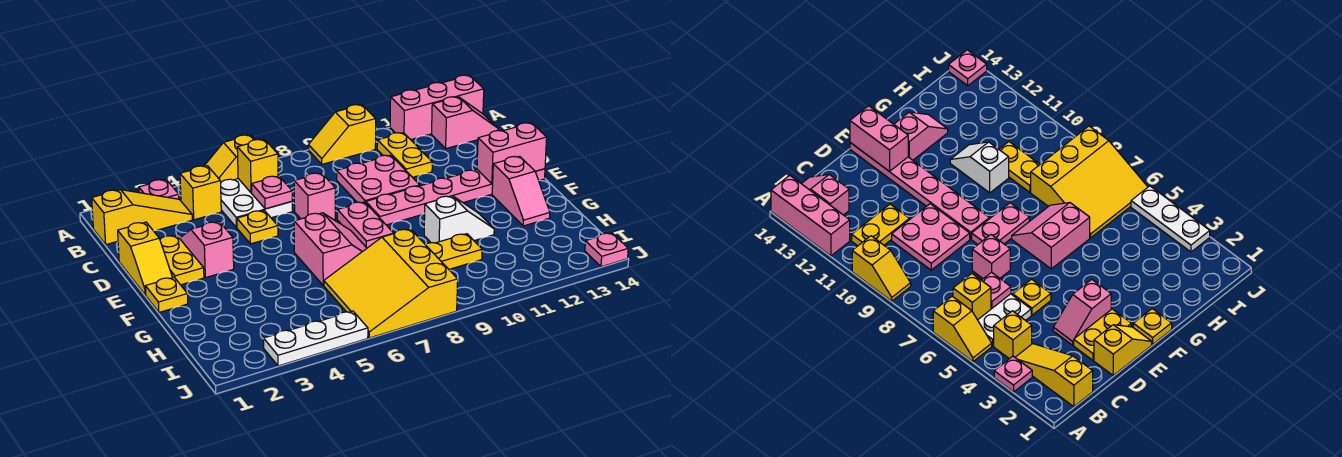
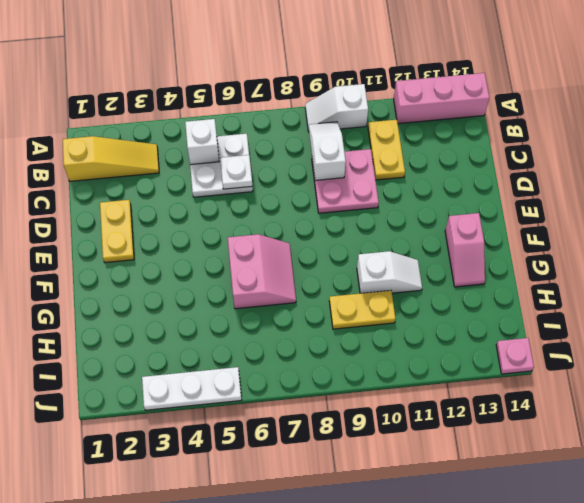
white slope A9:A10 level 1 top 10 -> yellow slope A9:A10 level 1 top 10
white brick B5 level 2 -> none
white slope B9:C9 level 2 top C -> none
white plate C6 level 2 -> pink plate C6 level 2
none -> pink plate A3 level 1
none -> yellow slope A5:A6 level 1 top 6
none -> yellow brick B4 level 1

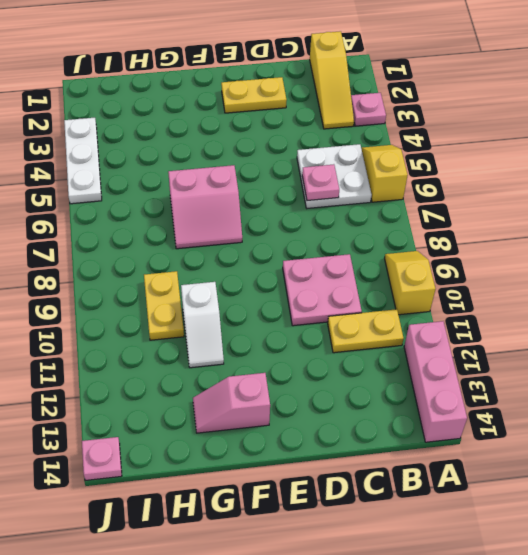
none -> yellow brick B4 level 1
none -> pink slope B13:B14 level 1 top 13
none -> yellow slope D1:E1 level 1 top D

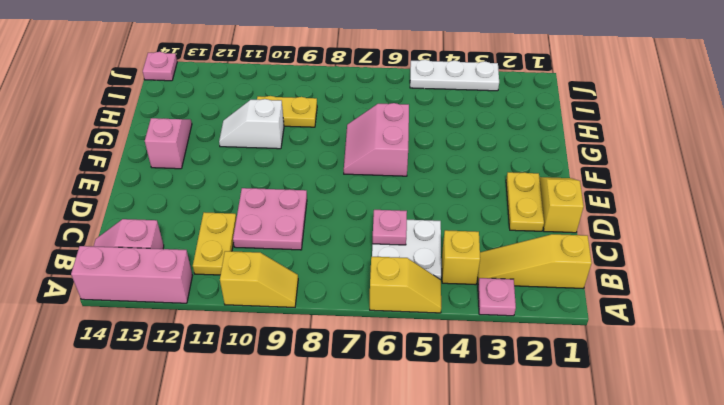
none -> pink slope D3:E3 level 1 top E
none -> yellow plate D5 level 1
none -> pink brick D7 level 1

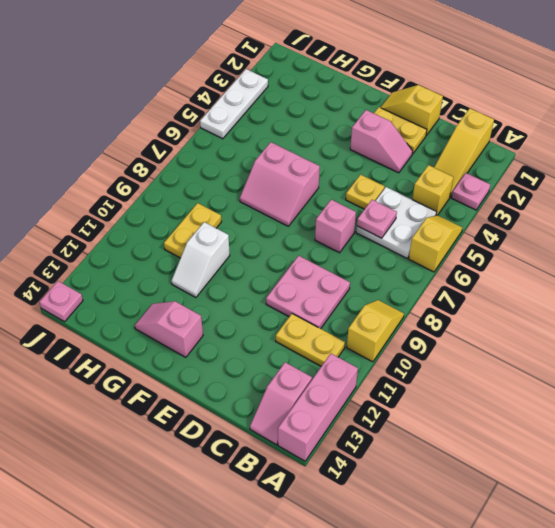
none -> pink plate E8:F8 level 1
none -> pink plate E9:E14 level 1
none -> yellow plate F1 level 1

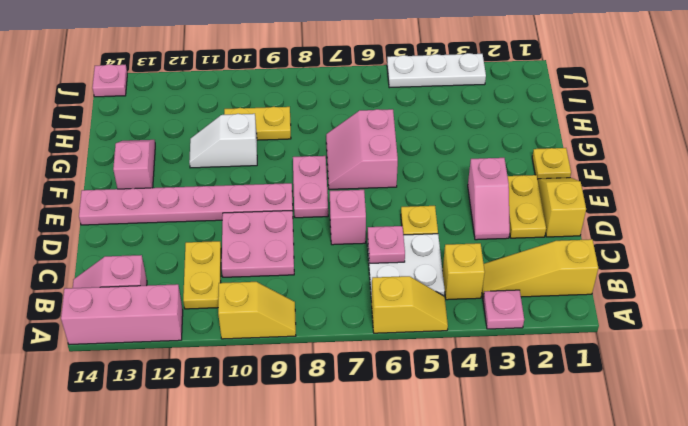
none -> yellow slope H6:J8 level 1 top 8
none -> yellow brick B6 level 2
none -> pink brick E13:E14 level 2

